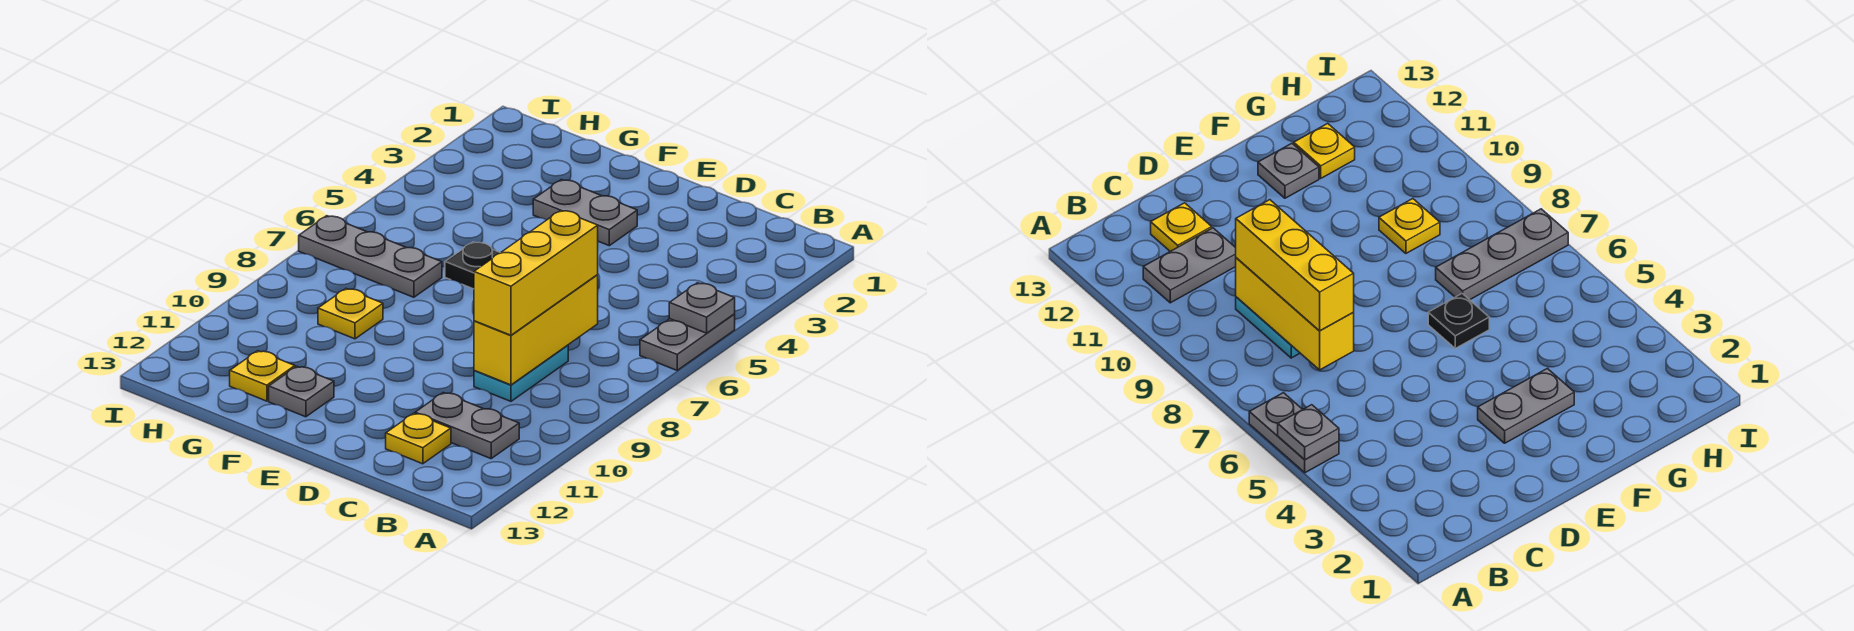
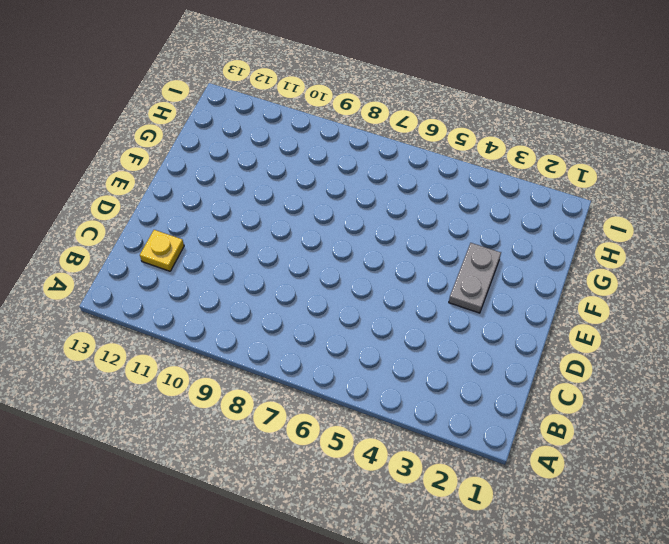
none -> grey plate A5:A6 level 1
none -> grey plate B11:C11 level 1
none -> cyan plate C8:C9 level 1

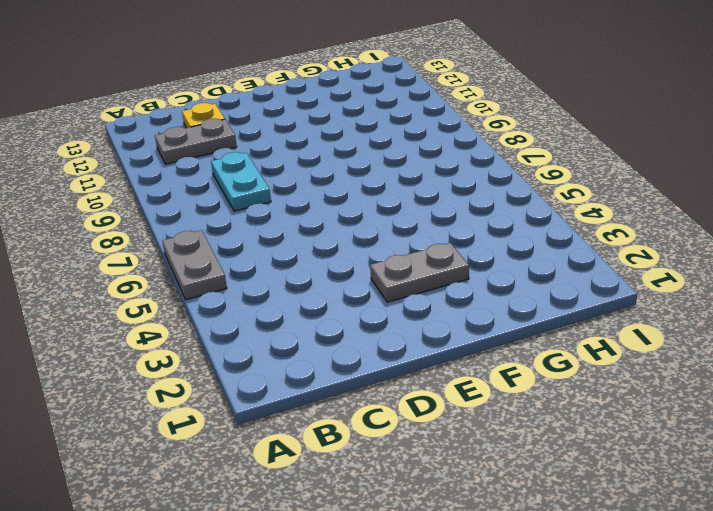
none -> black plate F6 level 1
none -> grey plate F12 level 1
none -> grey plate G7:I7 level 1

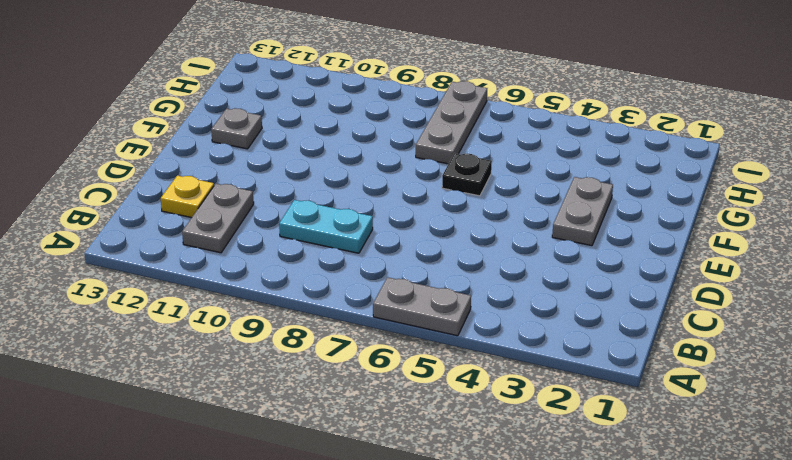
none -> yellow plate G9 level 1
none -> yellow plate G12 level 1
none -> grey plate A5 level 2

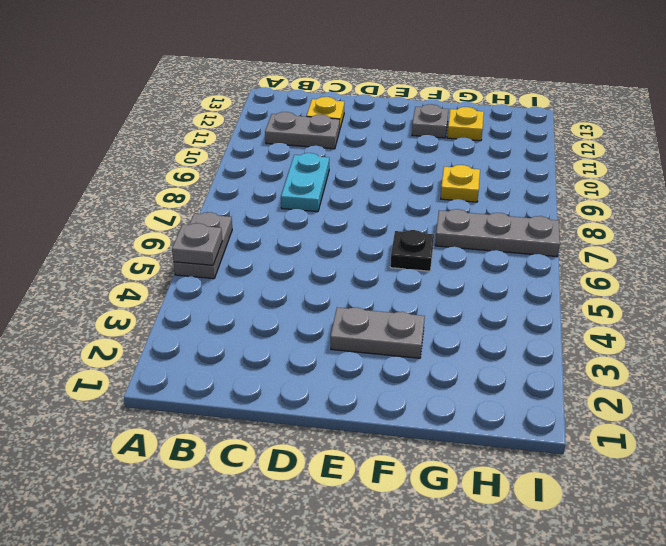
none -> yellow brick C7:C9 level 2
none -> yellow brick C7:C9 level 3

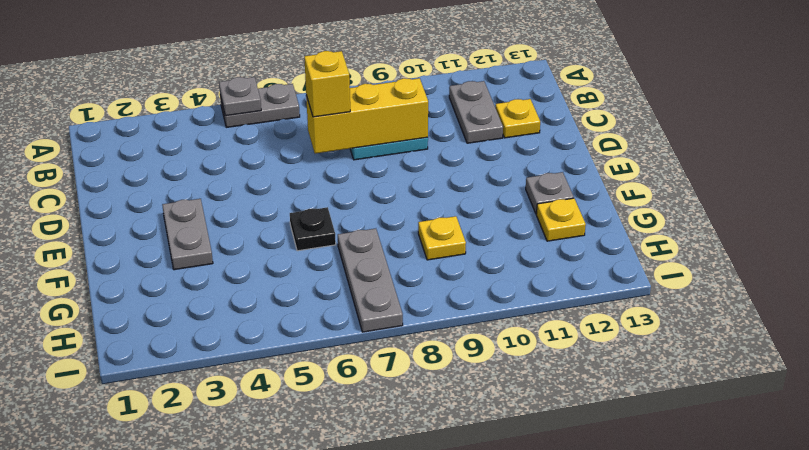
yellow brick C7 level 3 -> yellow brick C7:C9 level 3

